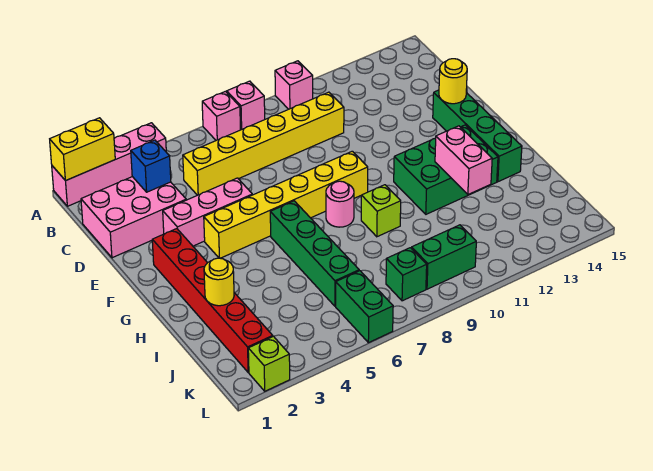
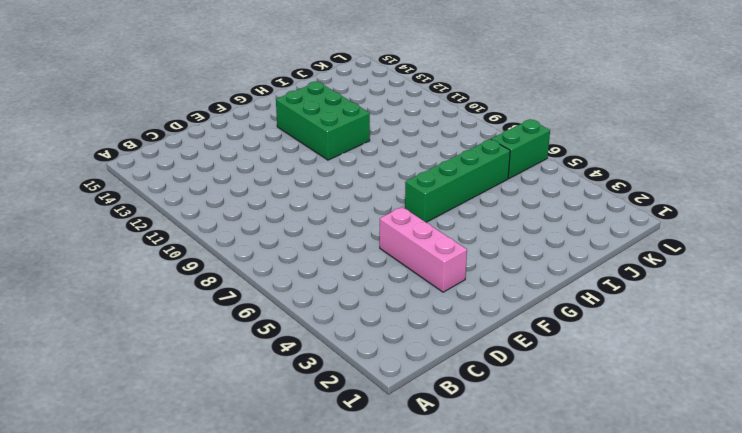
none -> pink brick A1:A4 level 1
none -> pink brick A7 level 1
none -> pink brick A8 level 1

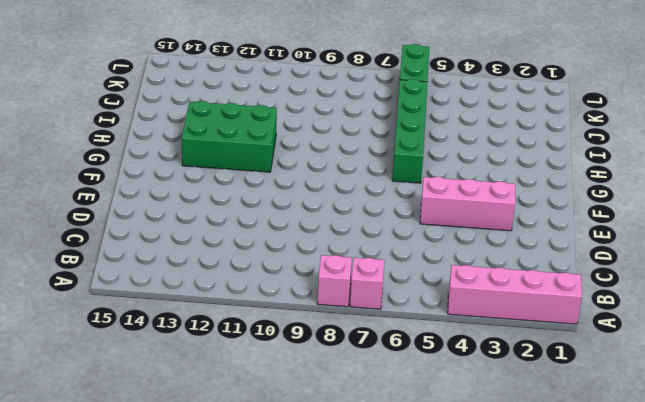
none -> pink brick A10 level 1
none -> pink brick C1:D3 level 1
none -> yellow brick C5:C10 level 1

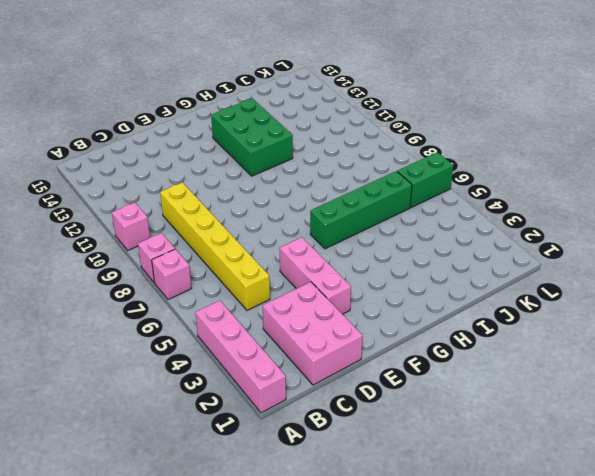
none -> green brick E14:H14 level 1
none -> red brick F2:K2 level 1
none -> yellow brick F4:F9 level 1

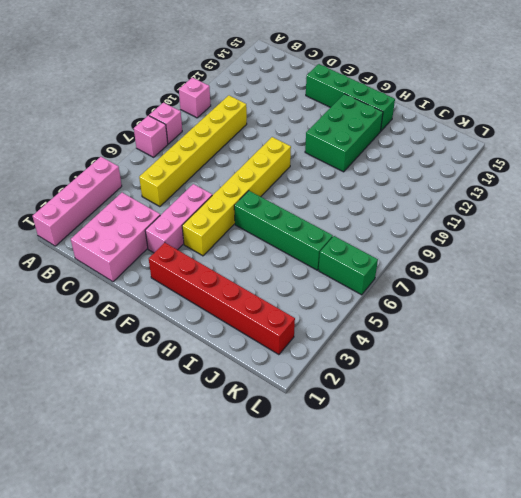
none -> pink round brick G8 level 1
none -> lime brick H9 level 1
none -> green brick K8 level 1

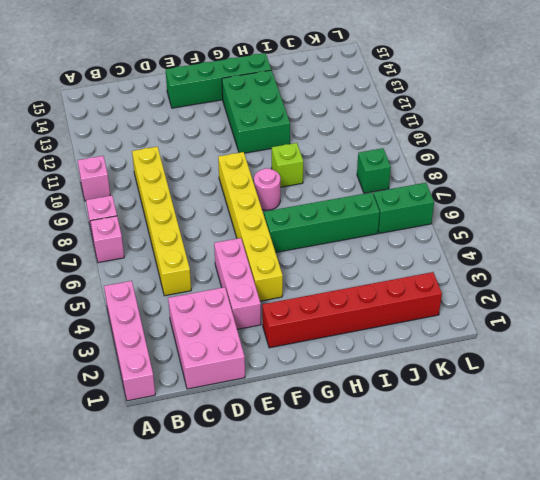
none -> green brick K9:K10 level 1
none -> lime brick L2 level 1
none -> yellow brick A1:A2 level 2

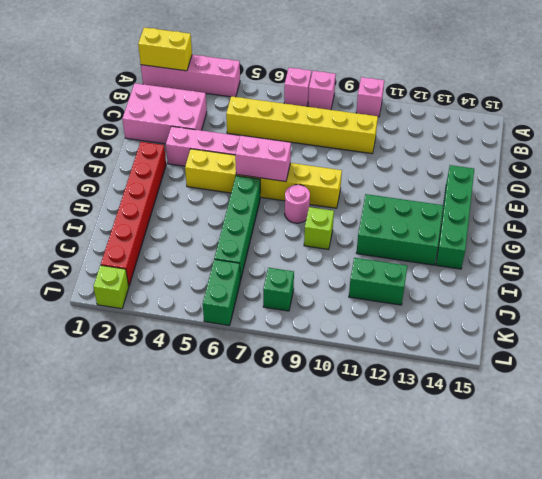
pink brick F6:F7 level 2 -> pink brick H12:I12 level 2
green brick J11:J12 level 1 -> green brick K9:K10 level 1
none -> blue brick C3 level 2
none -> yellow round brick E14 level 2
none -> yellow round brick I2 level 2

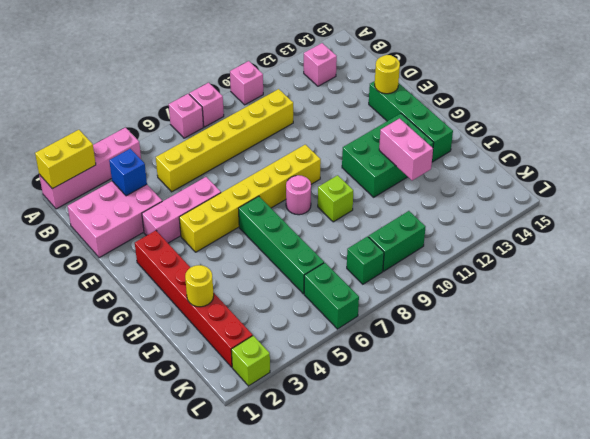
pink brick B13 level 1 -> none

